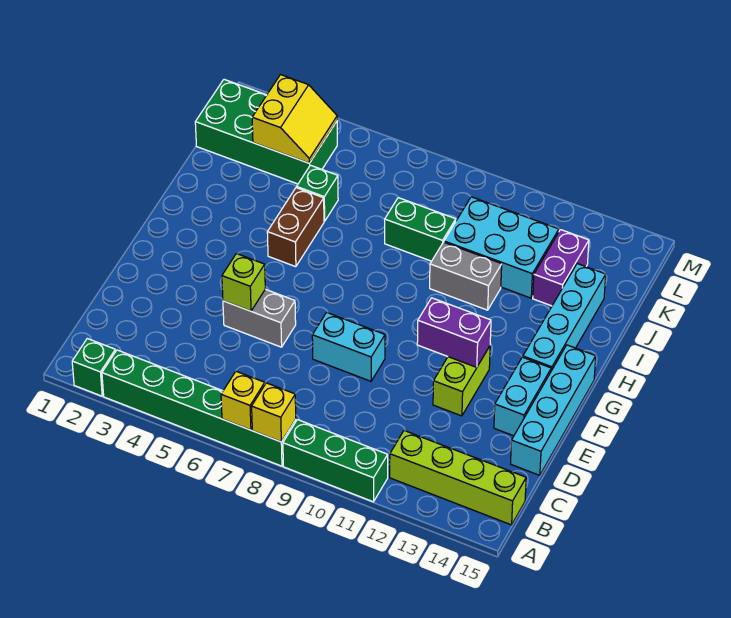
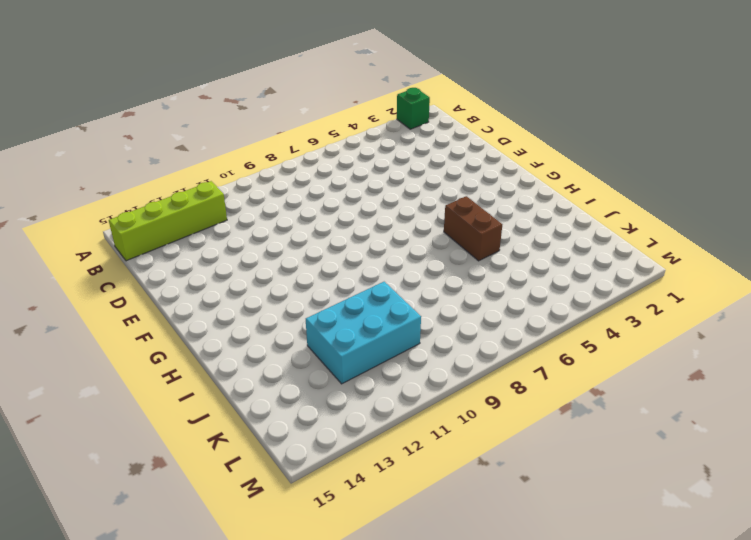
none -> green brick A3:A8 level 1
none -> green brick A9:A11 level 1
none -> cyan brick D15:G15 level 1

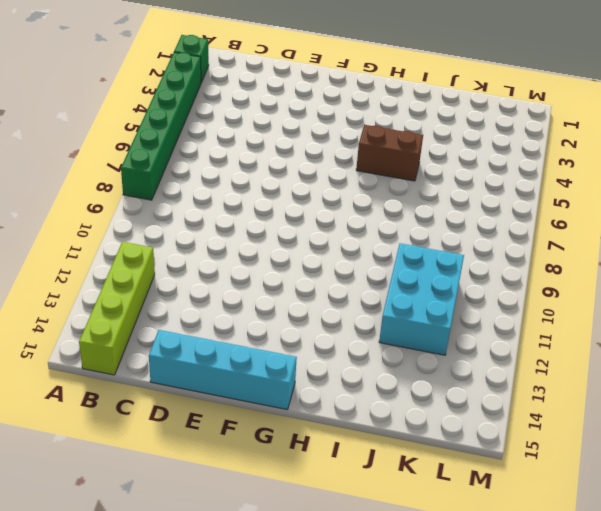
none -> green brick A9:A11 level 1
none -> grey brick E5:E6 level 1
none -> cyan brick E8:E9 level 1

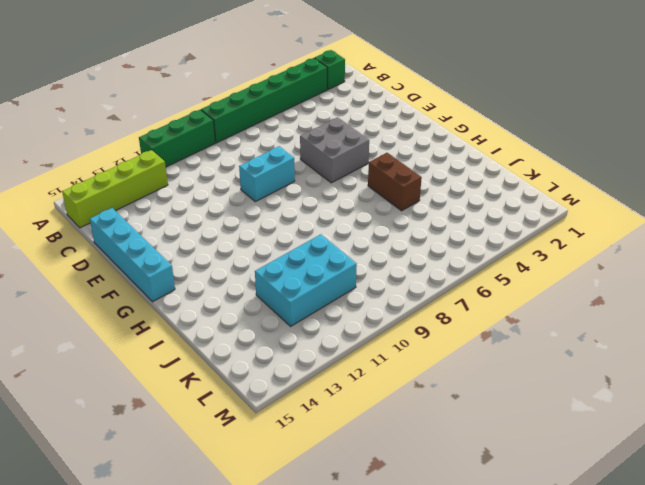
grey brick E5:F6 level 1 -> grey brick E5:E6 level 1
none -> lime brick E12:F12 level 1
none -> cyan brick E14:F14 level 1
none -> cyan brick G14:J14 level 1

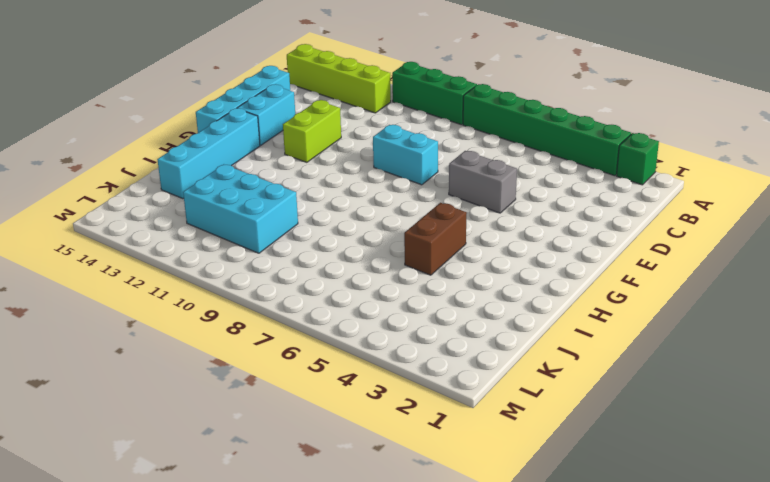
none -> grey brick I10:I11 level 1
none -> green brick J5 level 1
none -> green brick J8:J9 level 1

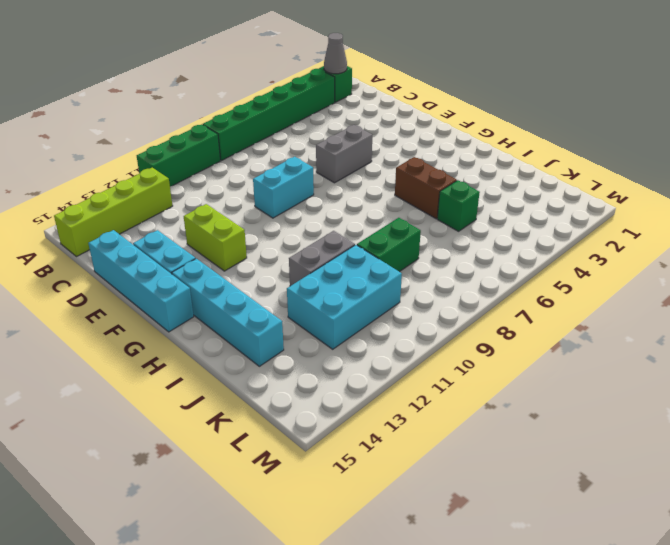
grey cone A2 level 2 -> none
none -> purple brick J13:K13 level 1
none -> green brick K1:L4 level 1
none -> yellow brick A7 level 2

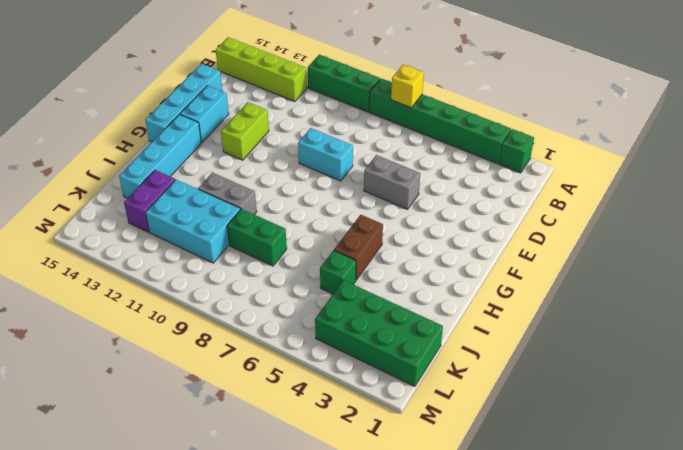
none -> yellow brick A8 level 2
none -> lime brick E5 level 2
none -> purple brick F11:F12 level 2

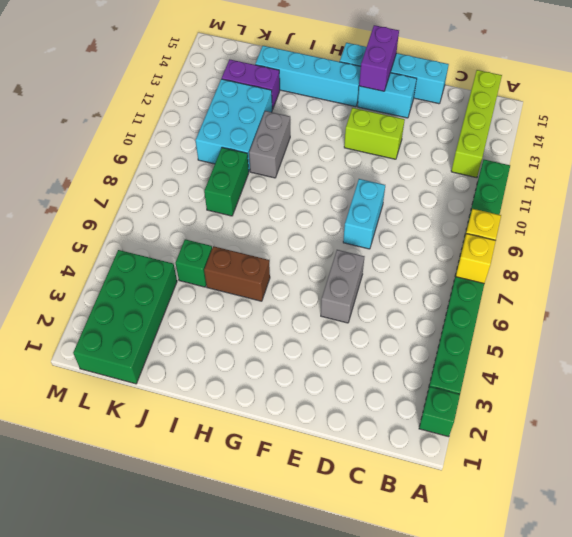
purple brick F14:F15 level 2 -> purple brick F11:F12 level 2
none -> lime brick E5 level 2
none -> yellow slope K3:L4 level 2 top 3

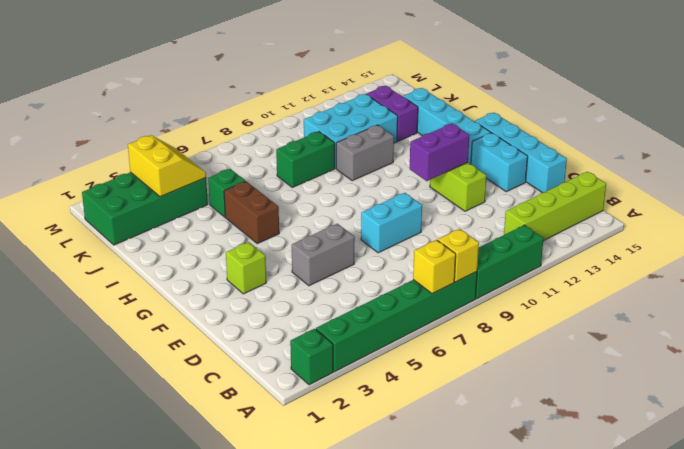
lime brick F3 level 1 -> lime brick E5 level 2

